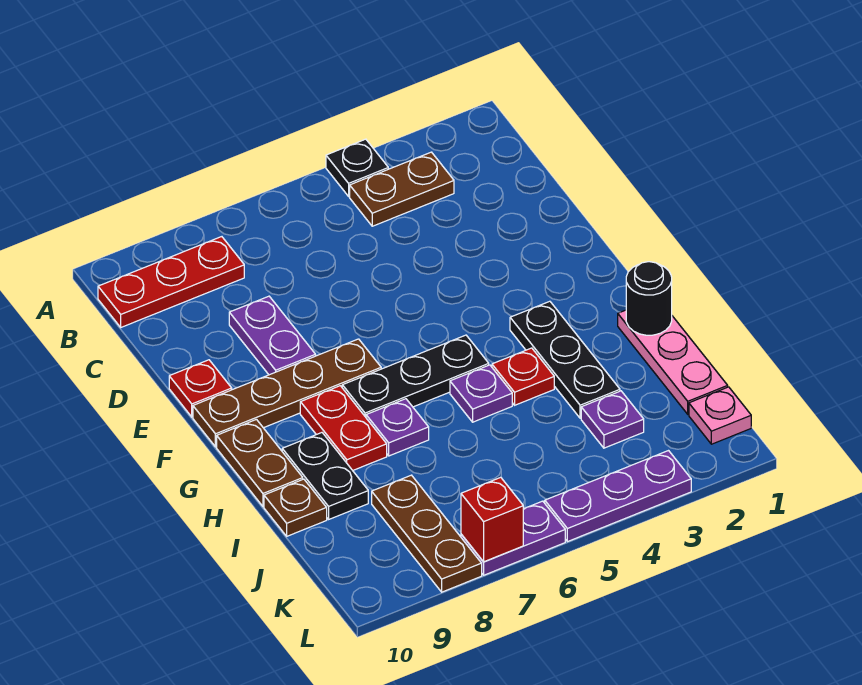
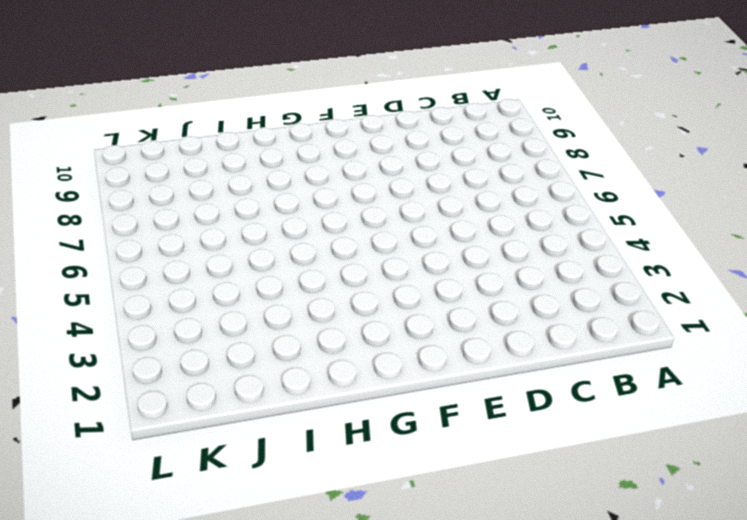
none -> black plate A4 level 1
none -> brown plate B3:B4 level 1
none -> red plate B8:B10 level 1

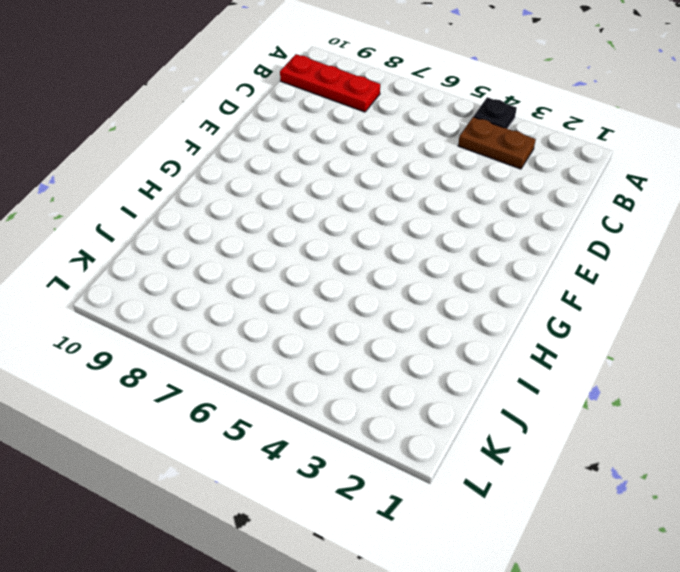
none -> purple plate D8:E8 level 1
none -> red plate E10 level 1
none -> brown plate F7:F10 level 1

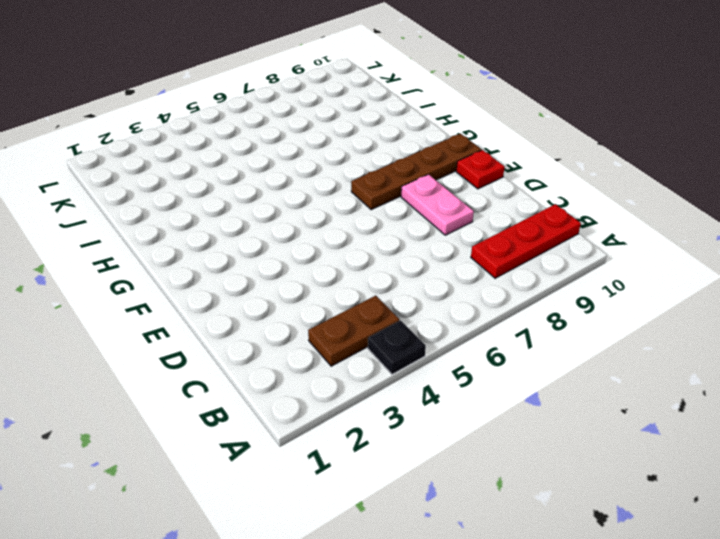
pink plate D8:E8 level 1 -> purple plate D8:E8 level 1
none -> black plate G3:I3 level 1
none -> black plate G5:G7 level 1
none -> red plate G8:H8 level 1

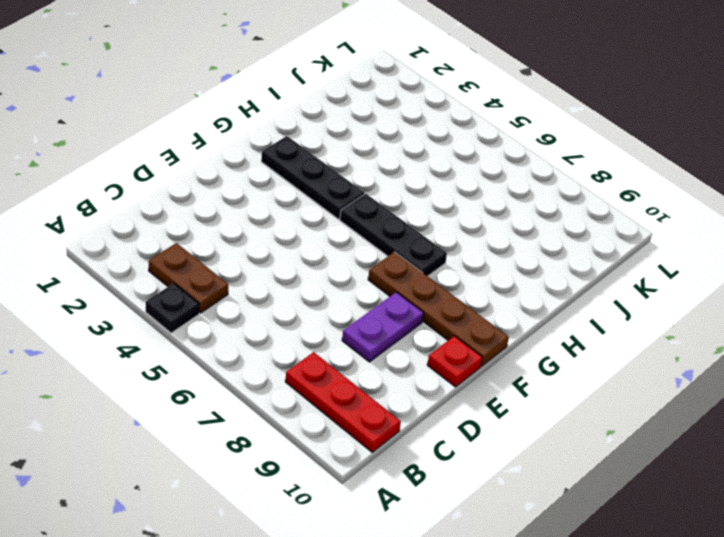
black plate G2:G4 level 1 -> black plate G3:I3 level 1
none -> red plate G8:H8 level 1
none -> brown plate G10:H10 level 1
none -> pink plate H1:J1 level 1

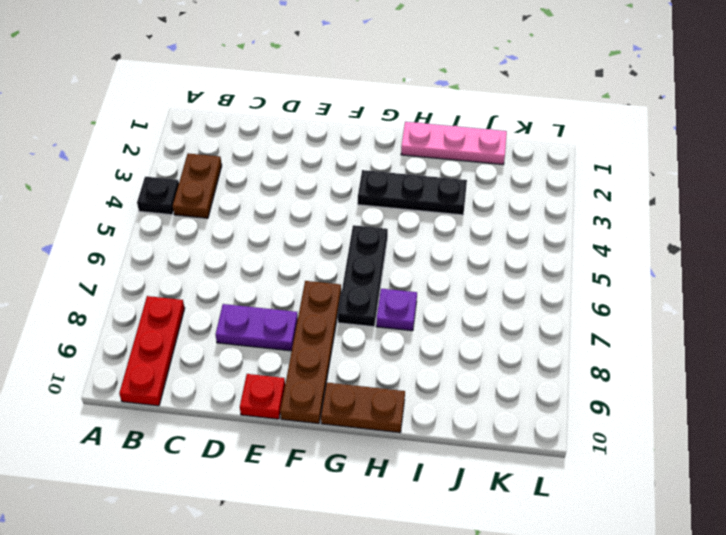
none -> red plate G8:H8 level 1
none -> red plate H4 level 1
none -> purple plate H5 level 1

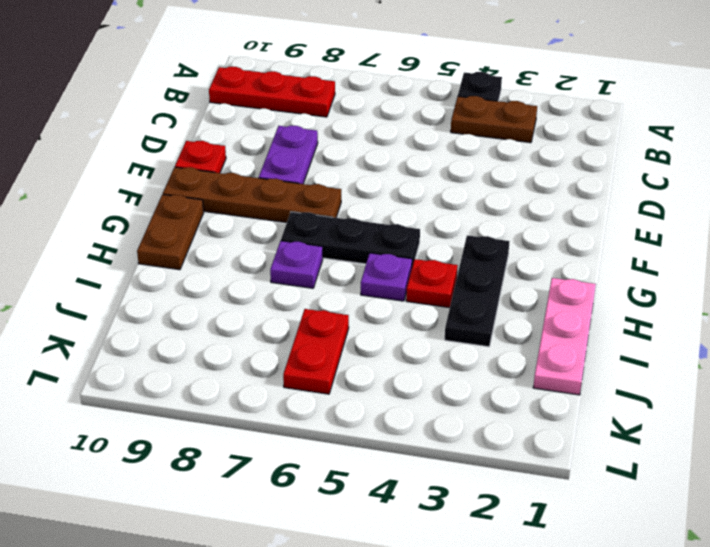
red plate J6:K6 level 1 -> red plate G8:H8 level 1
none -> black plate H9:I9 level 1
none -> brown plate I10 level 1
none -> purple plate J3 level 1

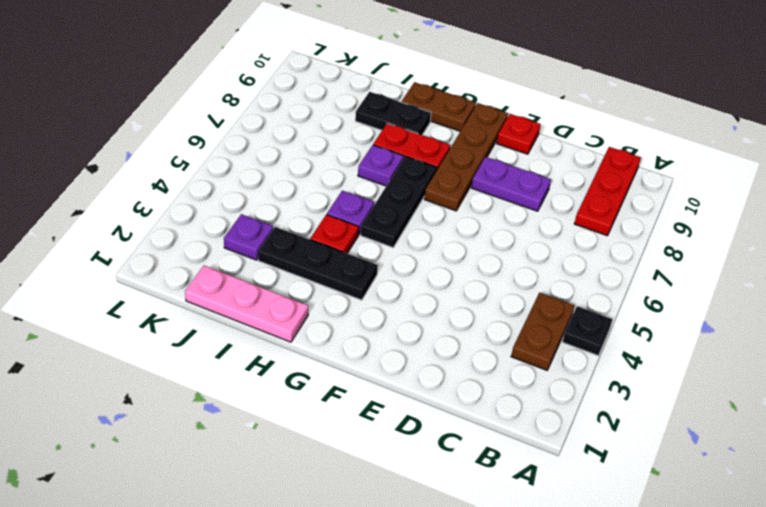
none -> brown plate I10 level 1
none -> brown plate J8:L8 level 1
none -> pink plate K1 level 1

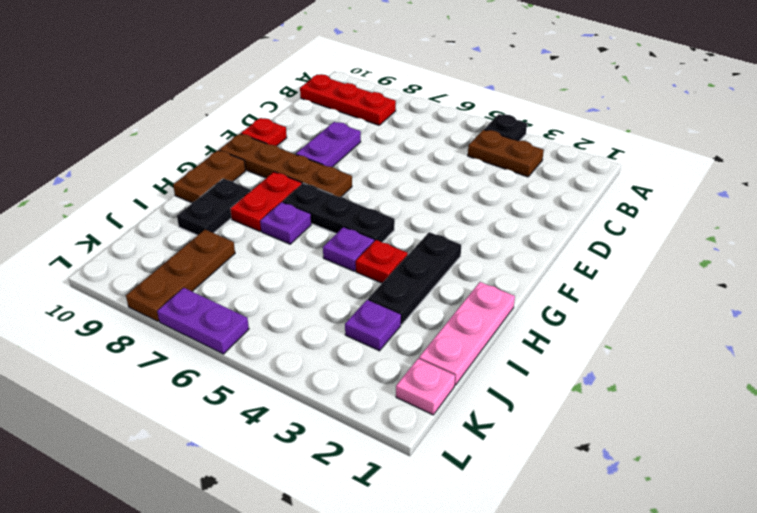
none -> brown plate I10 level 1
none -> purple plate L3:L5 level 1
none -> black round brick H1 level 2

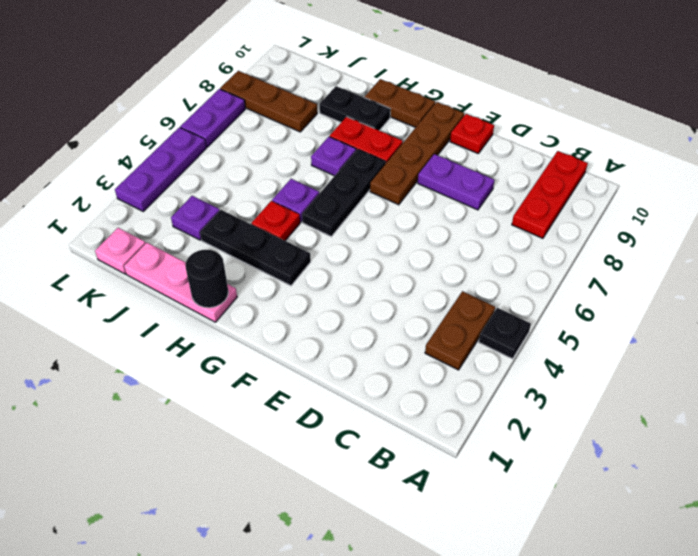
none -> brown plate I10 level 1
none -> red brick L7 level 2

